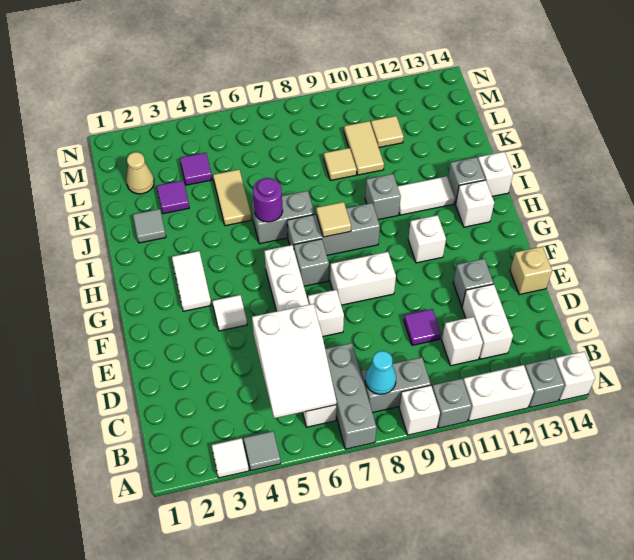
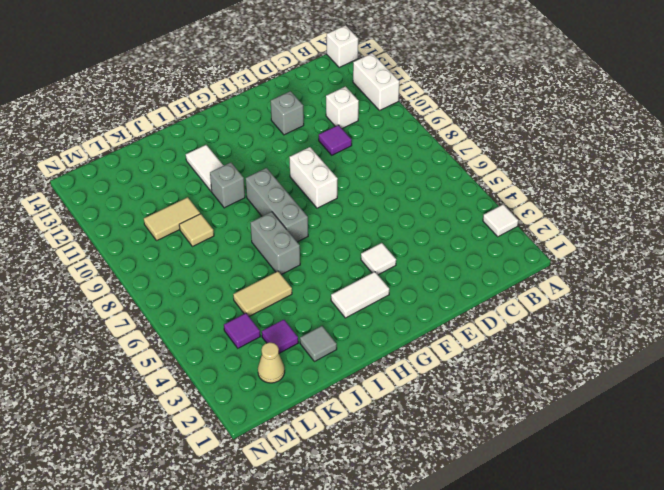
none -> grey tile A4 level 1
none -> grey brick A7:C7 level 1
none -> white brick A9 level 1
none -> grey brick A10 level 1

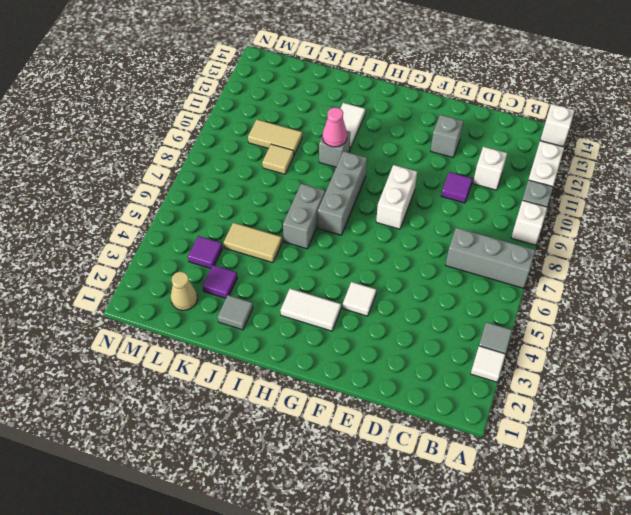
pink cone I10 level 2 -> none
none -> grey brick A13 level 1
none -> white brick B6:G6 level 1
none -> grey brick B8:B9 level 1
none -> white brick C12:D12 level 1

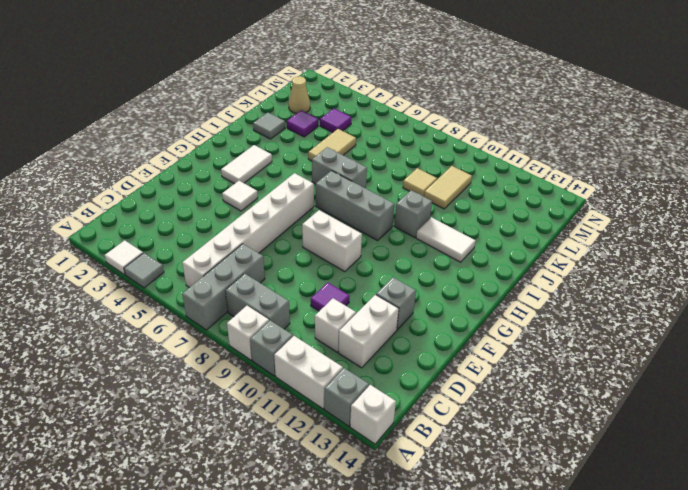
none -> white brick E7 level 1
none -> tan brick E14 level 1
none -> grey brick G7 level 1
none -> white brick G11 level 1

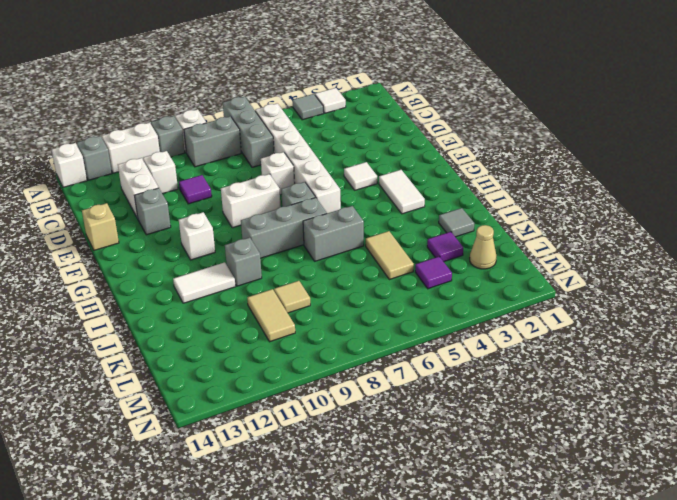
none -> white brick H13 level 1
none -> grey brick I13 level 1
none -> white brick I14 level 1
none -> tan tile L11 level 1

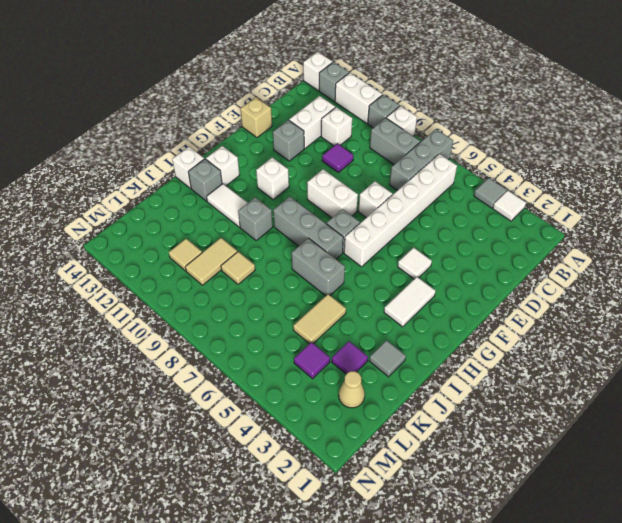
none -> white slope B5:D6 level 2 top D
none -> cyan cone B8 level 2
none -> tan tile H8 level 2
none -> purple round brick I6 level 2

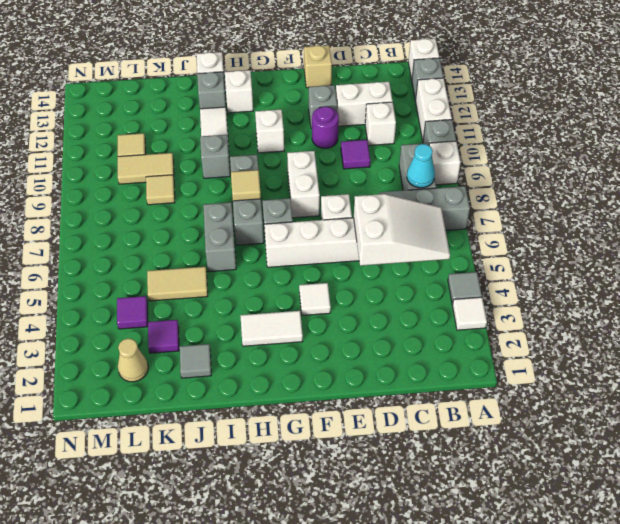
purple round brick E11 level 1 -> purple round brick I6 level 2

